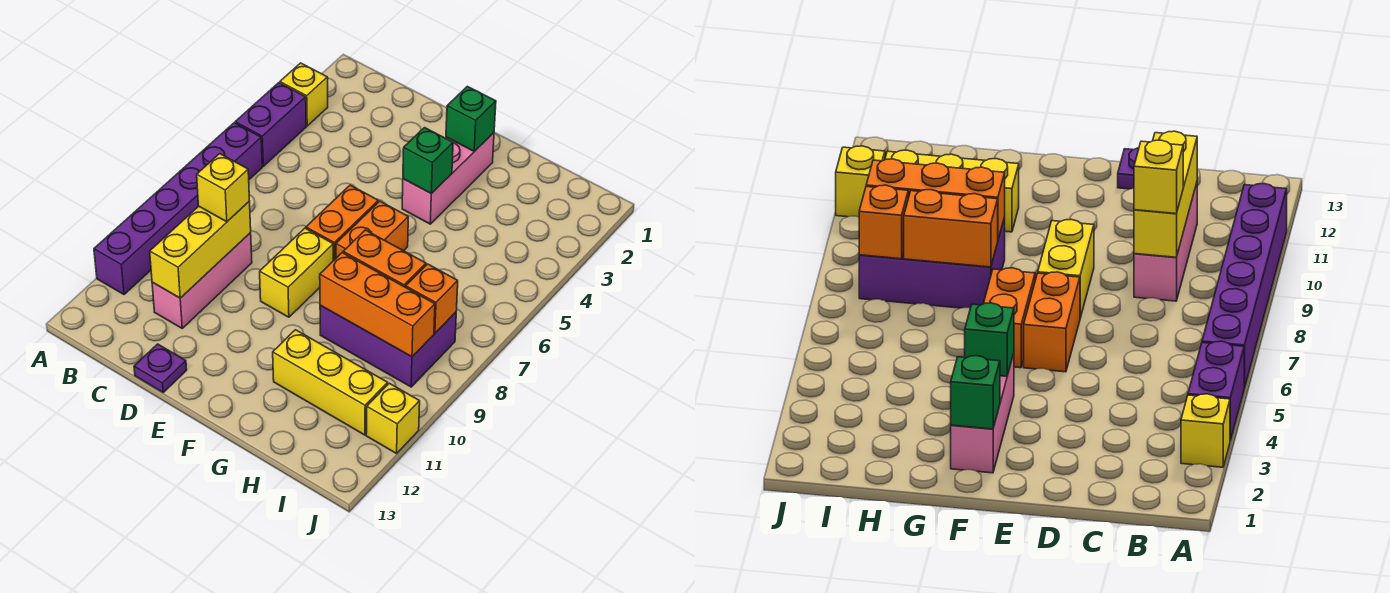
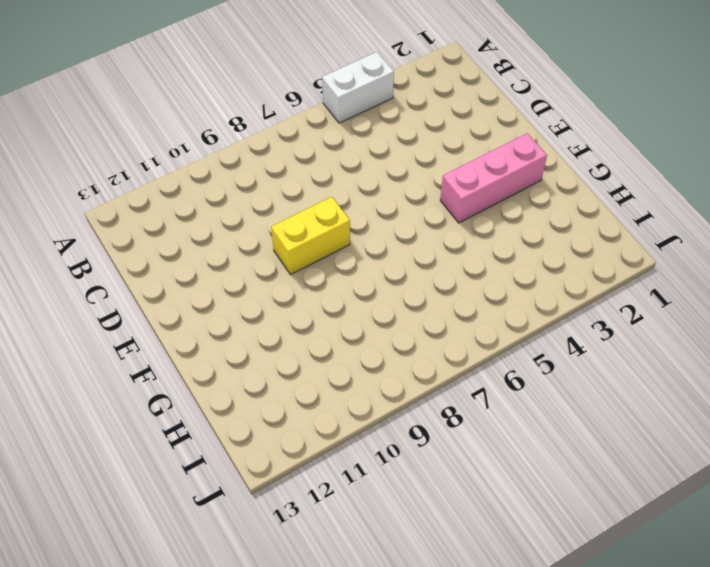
white brick A4:A5 level 1 -> purple brick A4:A5 level 1
none -> yellow brick A3 level 1
none -> purple brick A6:A11 level 1
none -> pink brick C9:C11 level 1

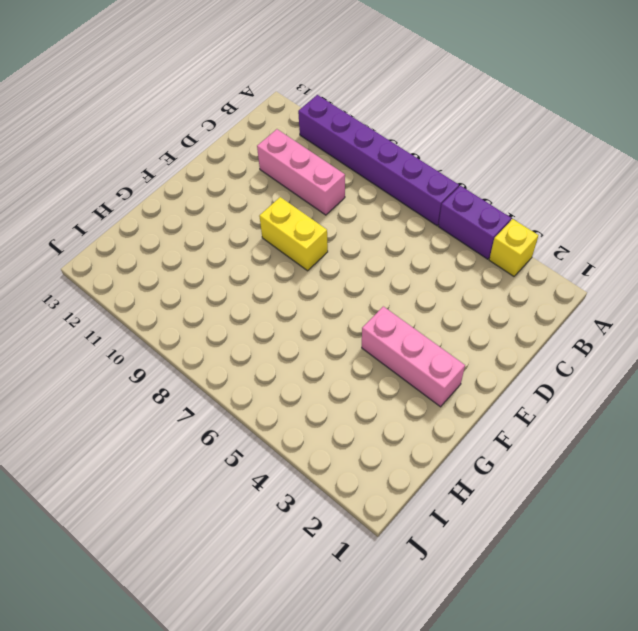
none -> purple plate D13 level 1
none -> orange brick E6:E7 level 1
none -> orange brick F6:F7 level 1

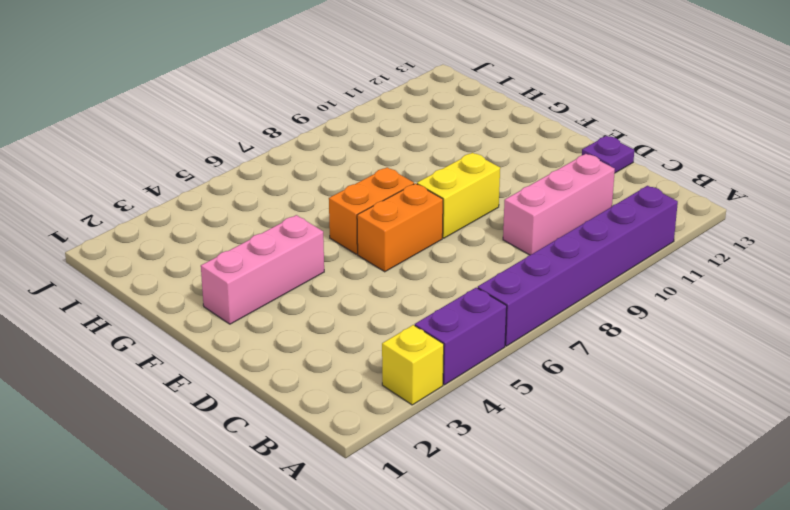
none -> purple brick G8:I9 level 1
none -> yellow brick G11:I11 level 1
none -> yellow brick J11 level 1

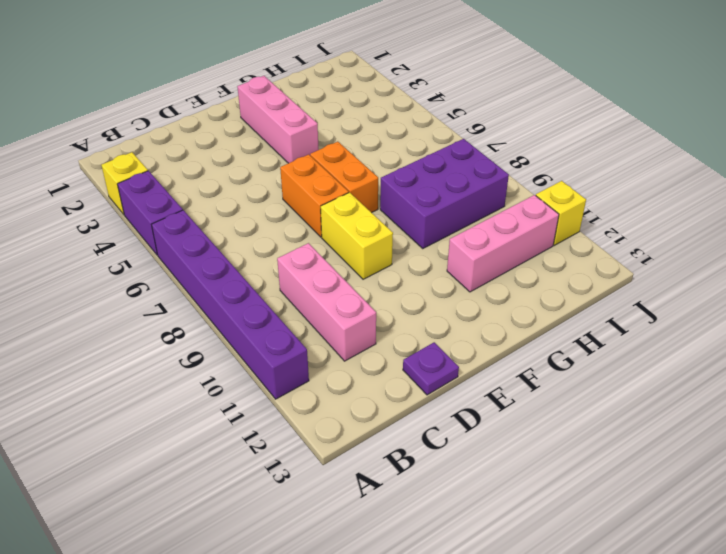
pink brick G11:I11 level 1 -> yellow brick G11:I11 level 1
none -> yellow brick C9:C11 level 2
none -> green brick F2 level 2
none -> green brick F4 level 2

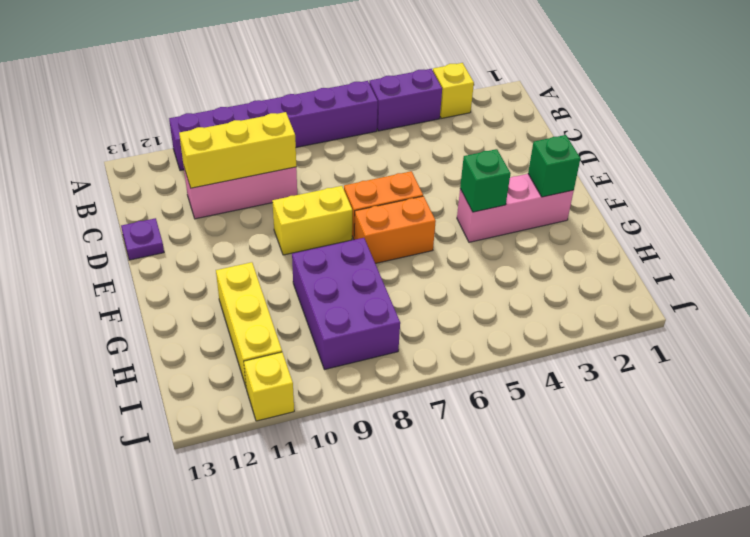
none -> orange brick G8:H8 level 2
none -> orange brick G9:I9 level 2
none -> orange brick I8 level 2

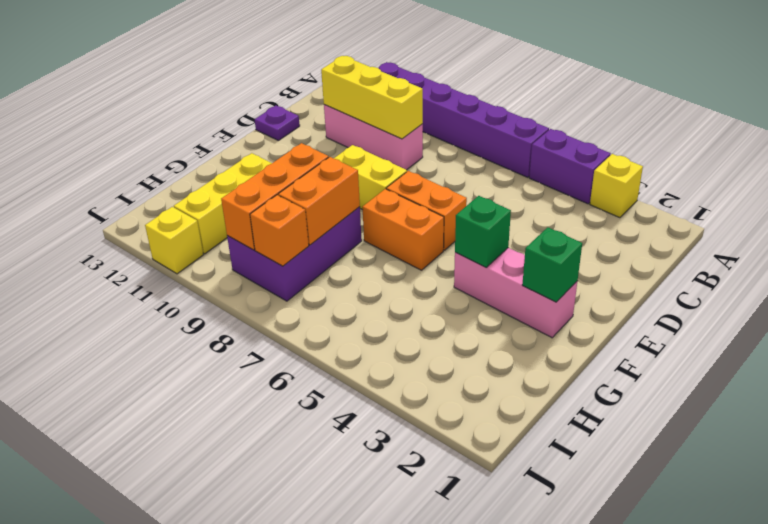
none -> yellow brick C9 level 3

